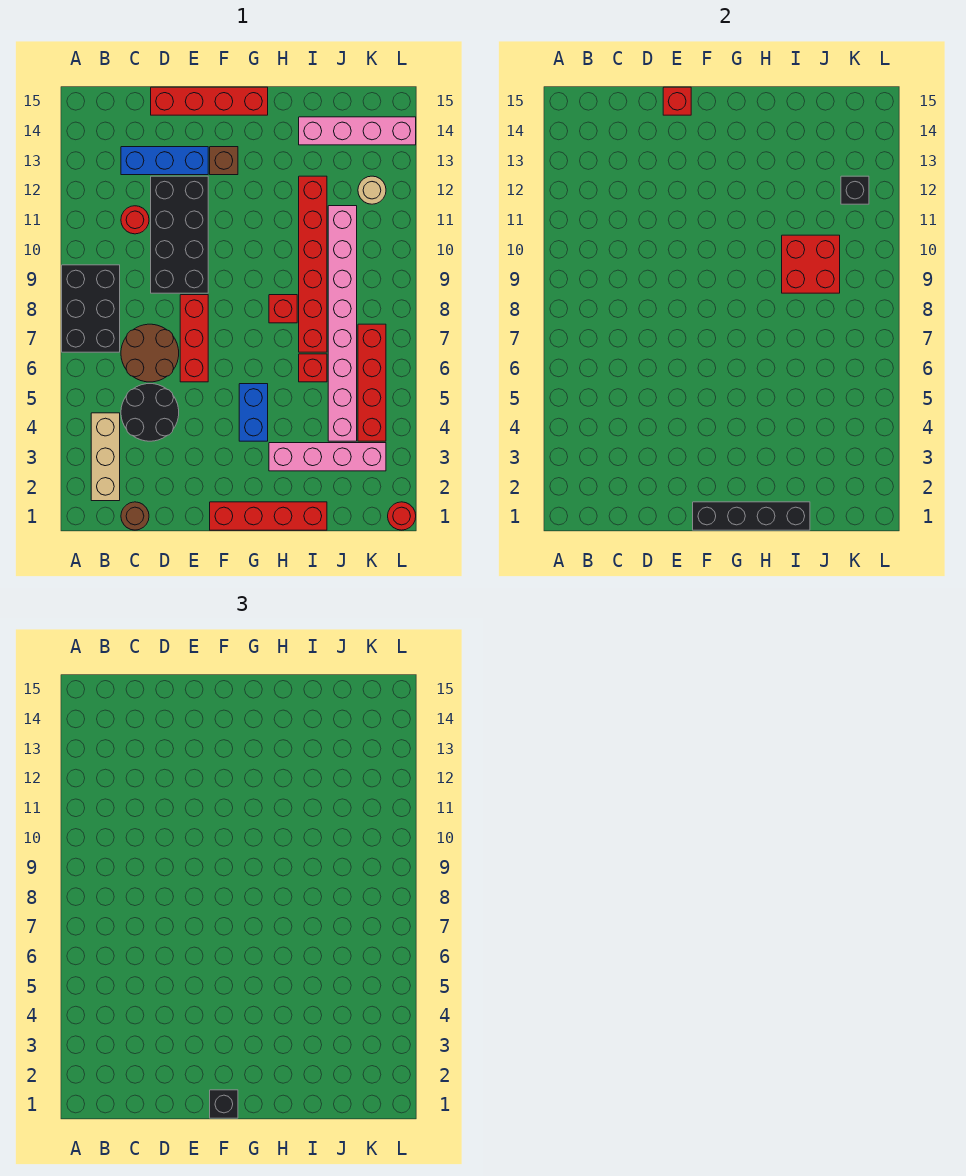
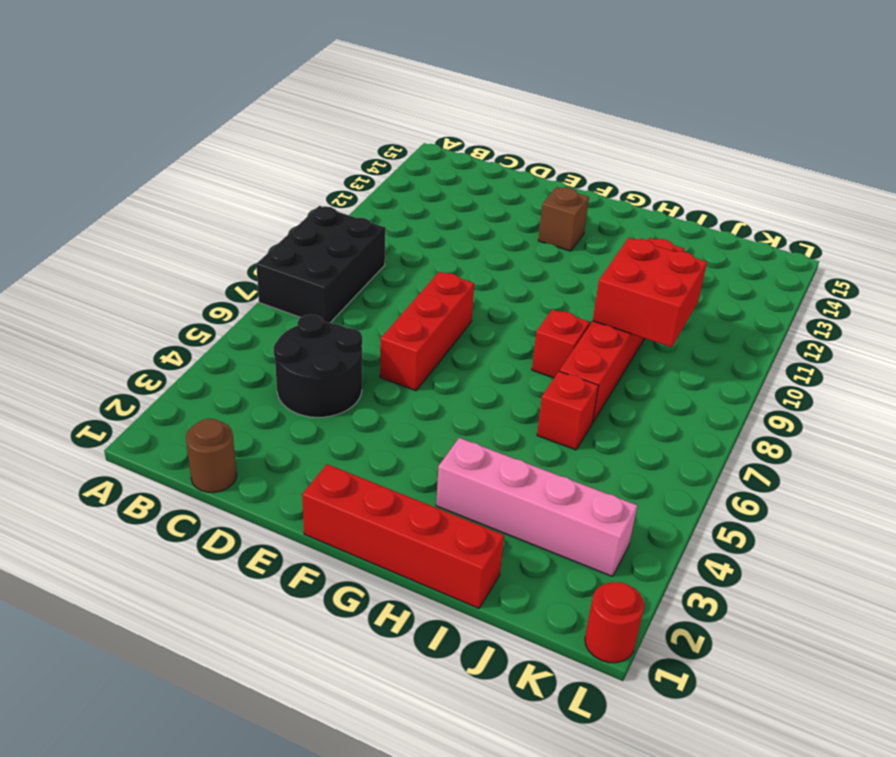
none -> tan brick B2:B4 level 1
none -> brown round brick C6:D7 level 1
none -> red round brick C11 level 1

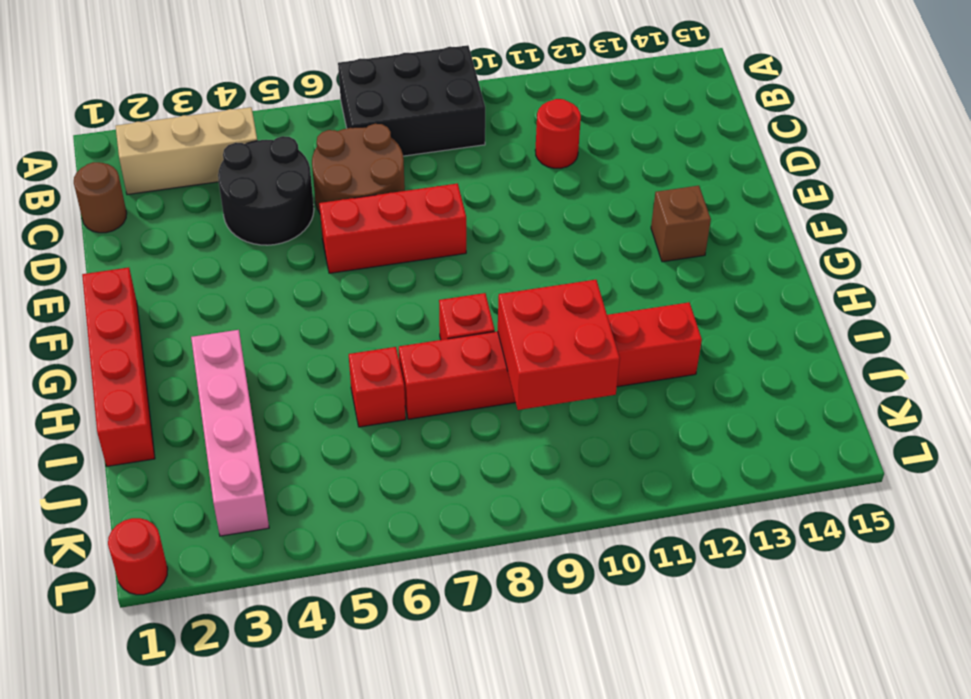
none -> blue brick C13:E13 level 1
none -> black brick D9:E12 level 1
none -> red brick D15:G15 level 1

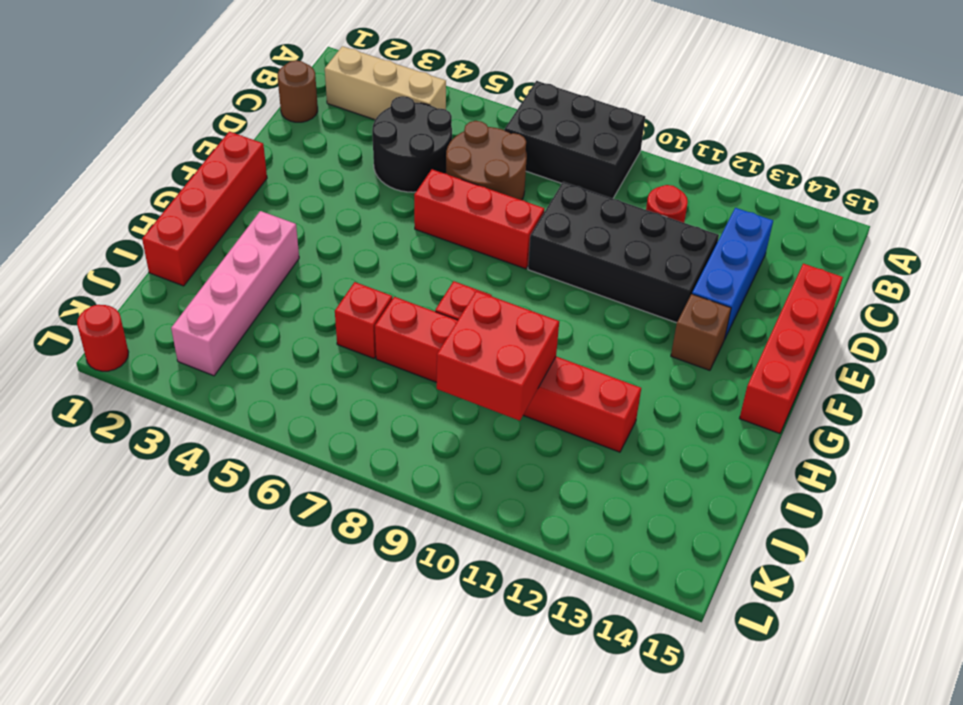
none -> blue brick G4:G5 level 1
none -> pink brick I14:L14 level 1
none -> pink brick J4:J11 level 1

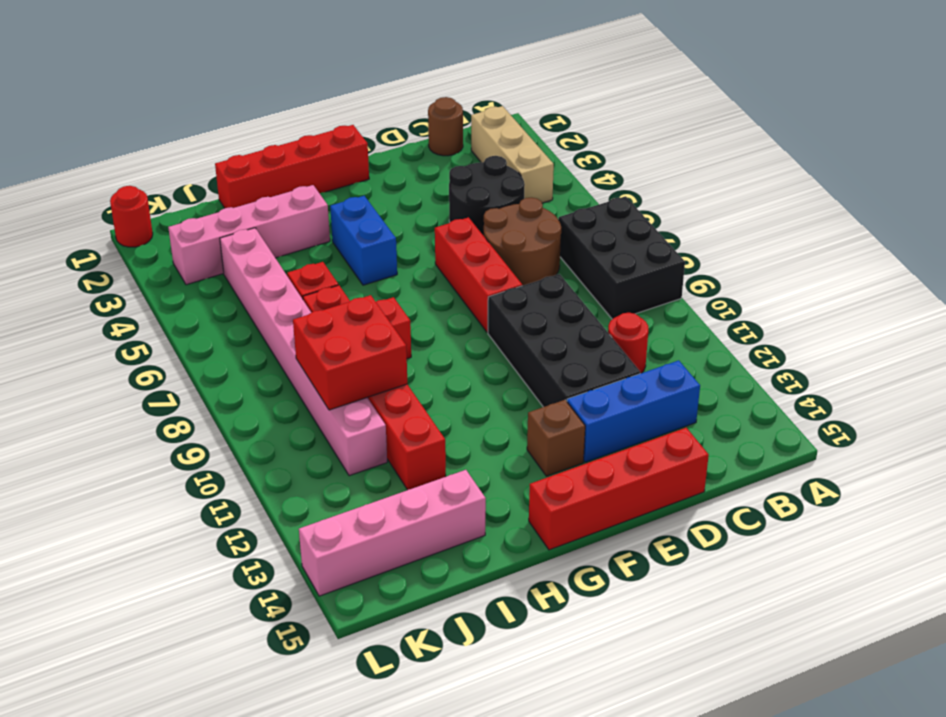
none -> red brick K4:K7 level 1
none -> tan round brick K12 level 1
none -> red brick E15 level 2

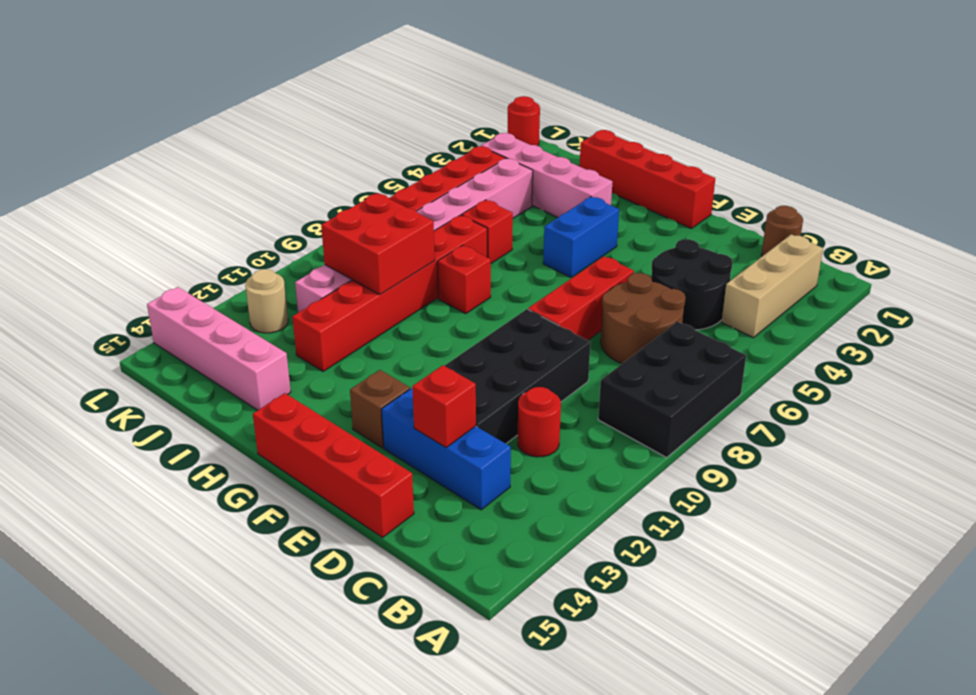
red brick D13 level 2 -> red brick E15 level 2
none -> black brick F1:I1 level 2
none -> black brick K12 level 2
none -> black brick F1 level 3

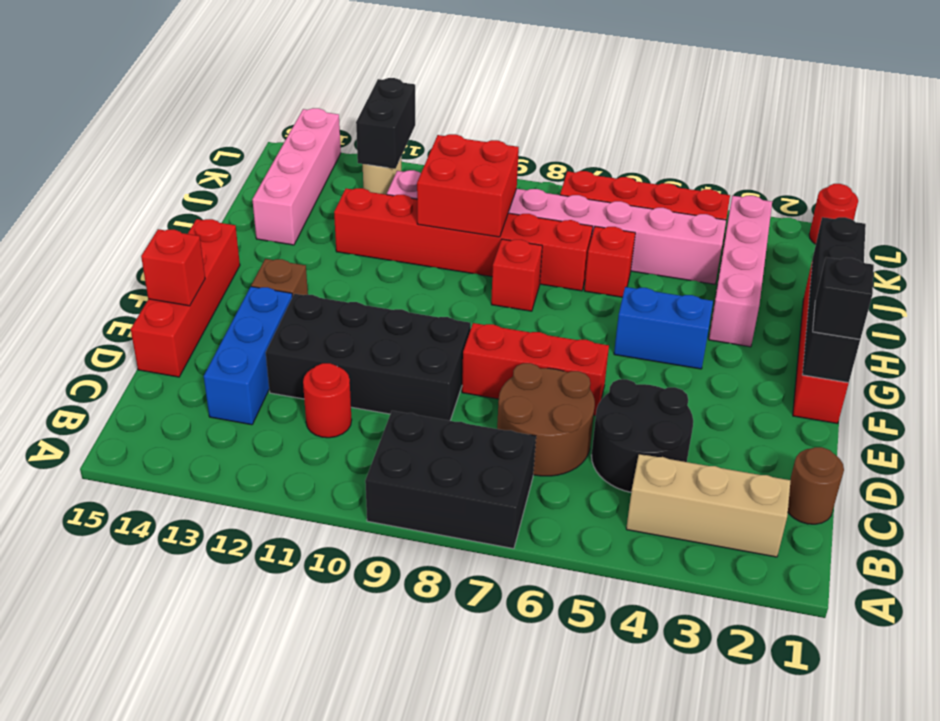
black brick K12:L12 level 2 -> black brick K12 level 2

